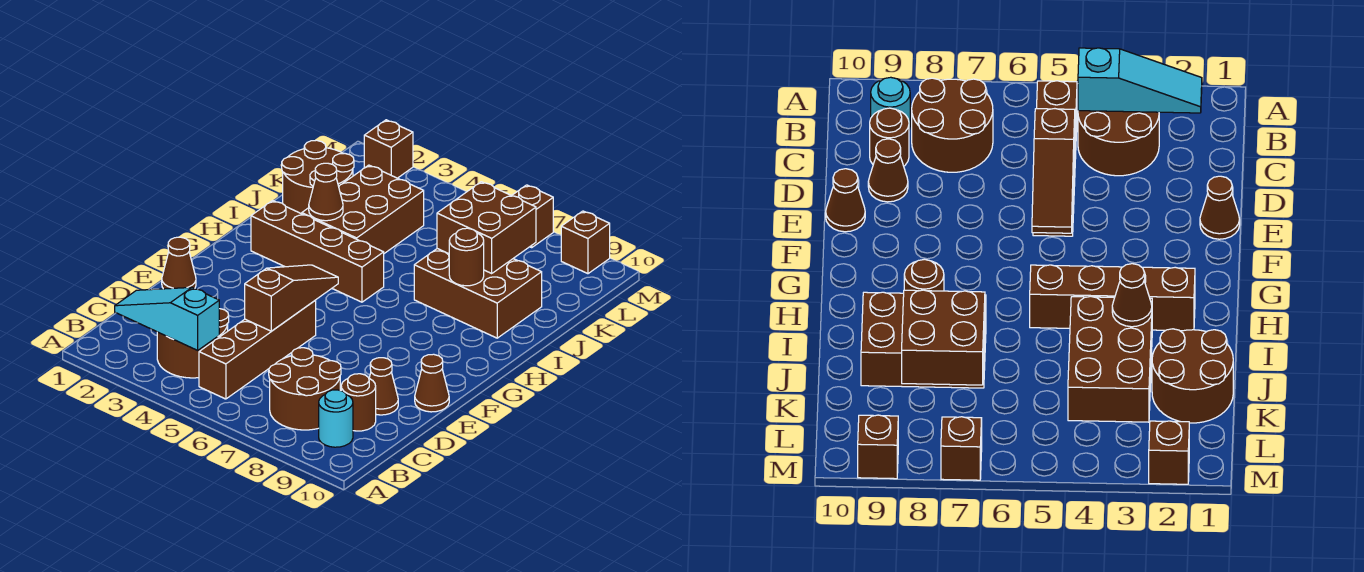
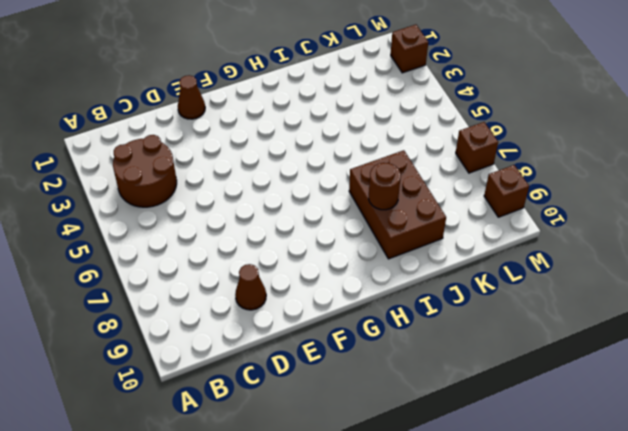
none -> brown brick B5:E5 level 1
none -> brown round brick B7:C8 level 1
none -> cyan round brick B9 level 1

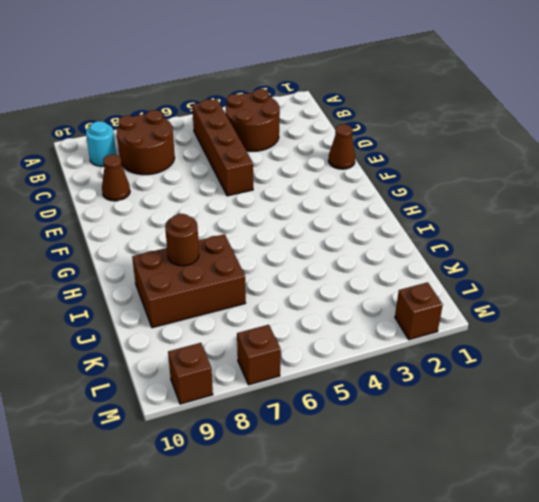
none -> brown round brick C9 level 1
none -> brown cone E10 level 1
none -> brown brick H2:H5 level 1

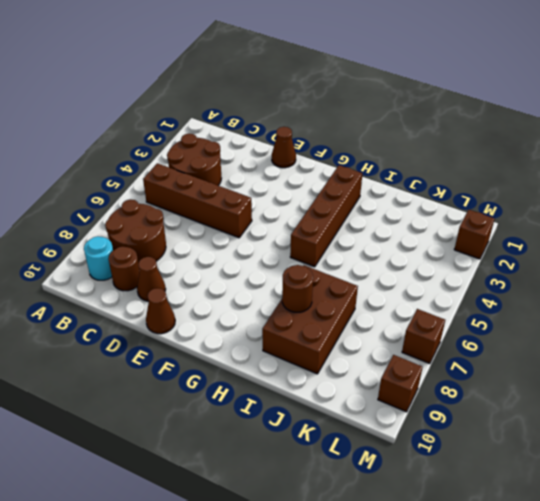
none -> brown brick I3:K4 level 1
none -> brown round brick J1:K2 level 1
none -> cyan slope B2:B4 level 2 top 4

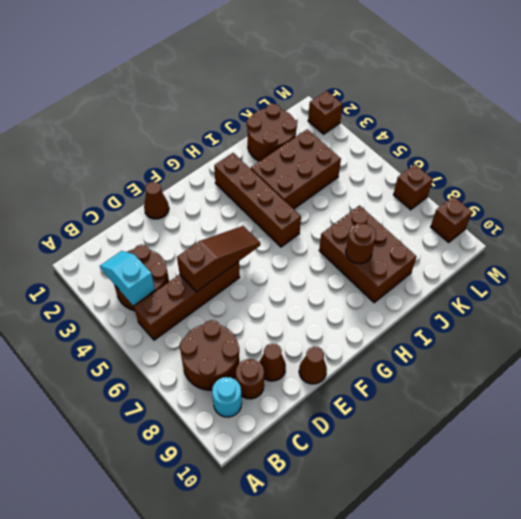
cyan slope B3:B4 level 2 top 4 -> cyan slope B2:B4 level 2 top 4
none -> brown cone I3 level 2
none -> brown brick J7:K8 level 2

